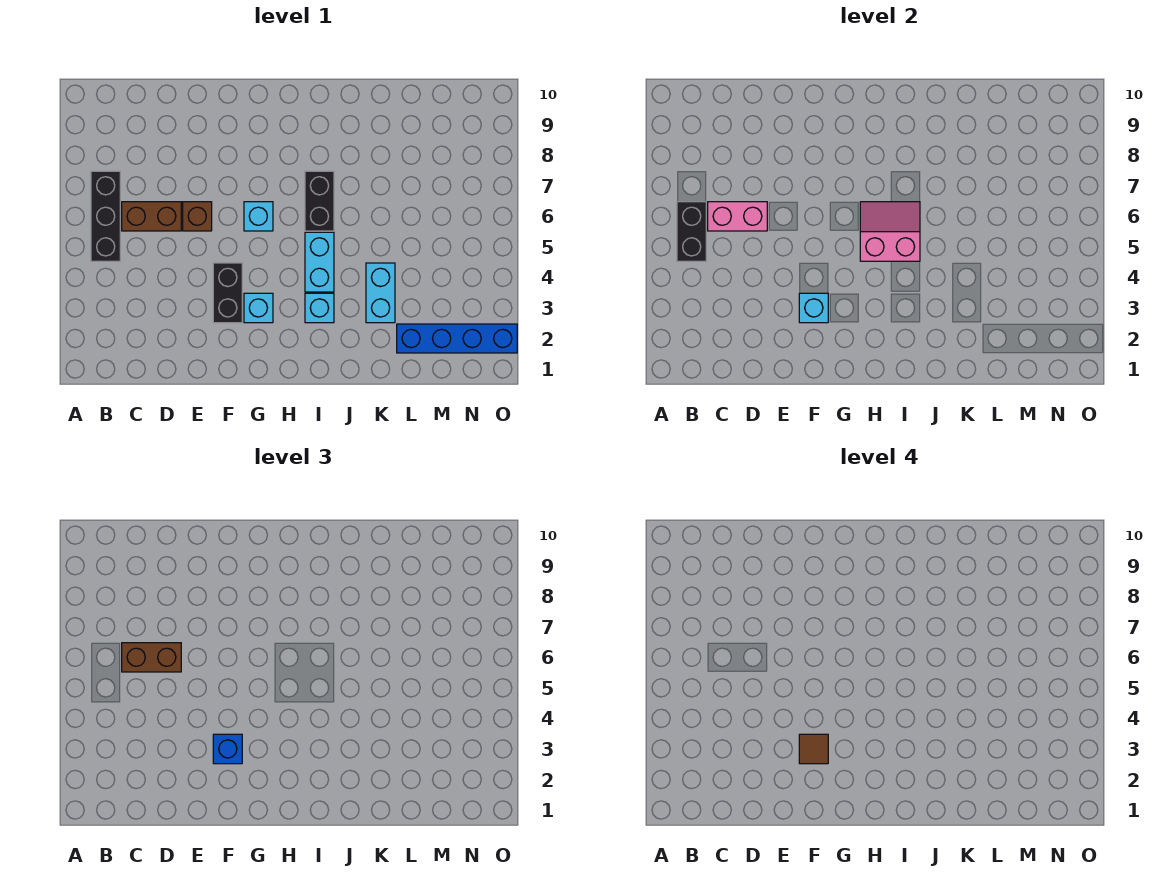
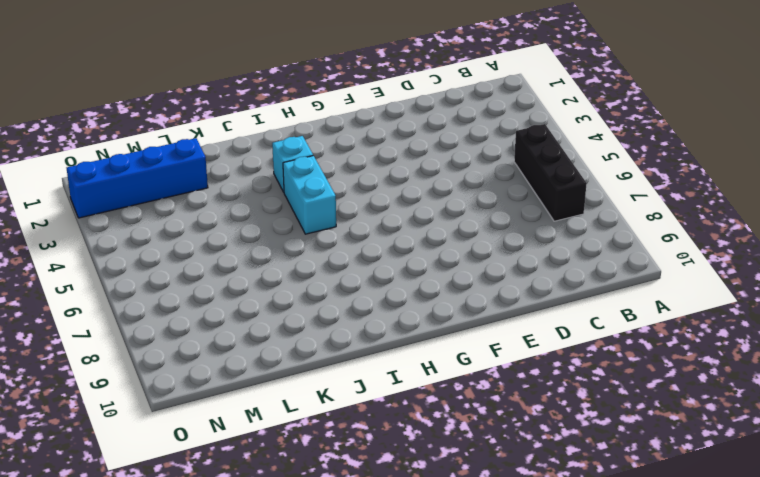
none -> brown brick C6:D6 level 1
none -> brown brick E6 level 1
none -> black brick F3:F4 level 1

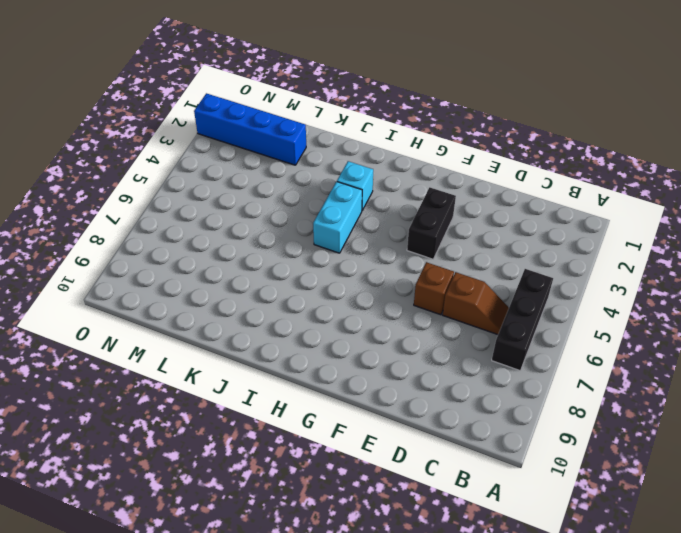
brown slope C6:D6 level 1 top D -> brown brick C6:D6 level 1
none -> cyan brick G3 level 1
none -> cyan brick G6 level 1
none -> black brick I6:I7 level 1

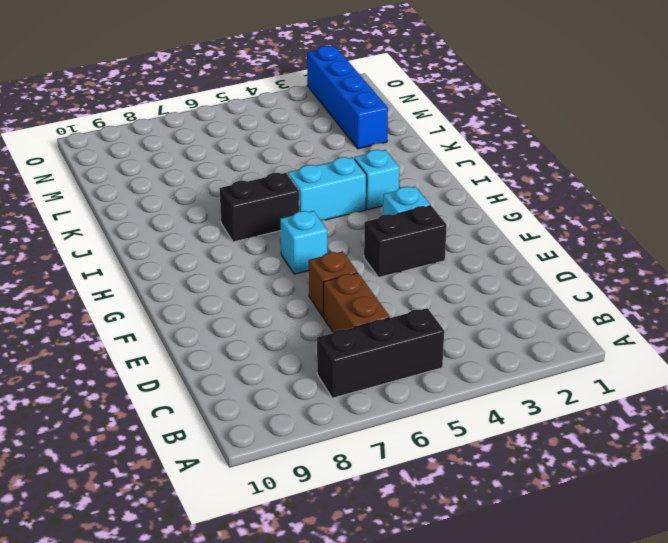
none -> cyan brick K3:K4 level 1
none -> black brick B5:B6 level 2
none -> pink brick C6:D6 level 2

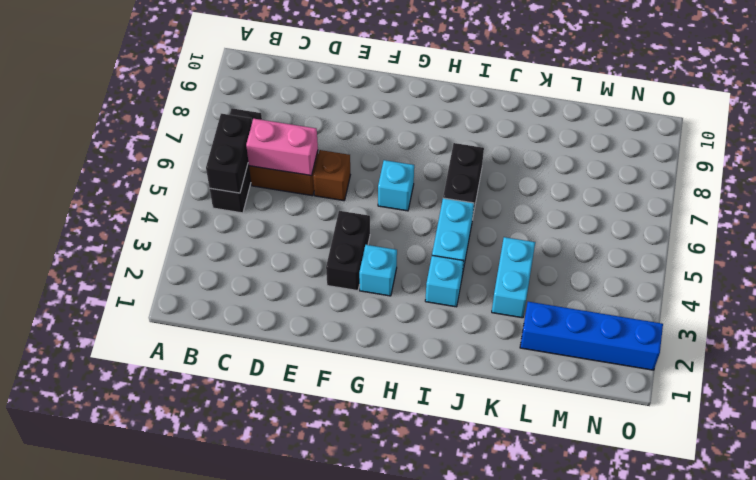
none -> cyan brick F3 level 2
none -> pink slope H5:I6 level 2 top 5
none -> brown brick C6:D6 level 3

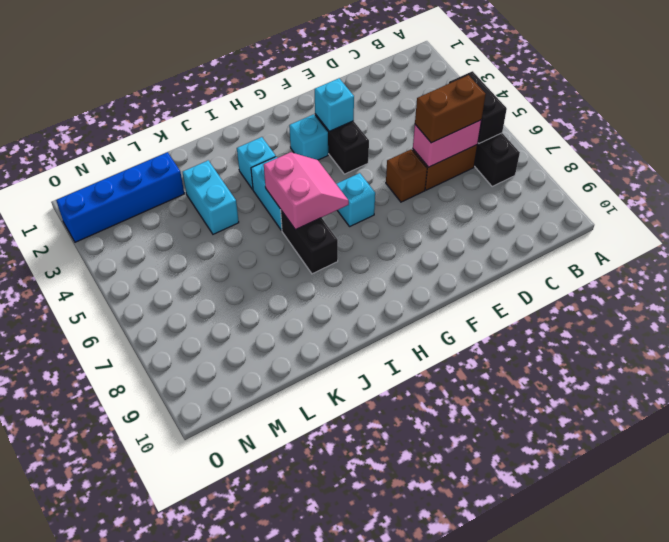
pink slope H5:I6 level 2 top I -> pink slope H5:I6 level 2 top 5
none -> blue brick F3 level 3
none -> brown tile F3 level 4

